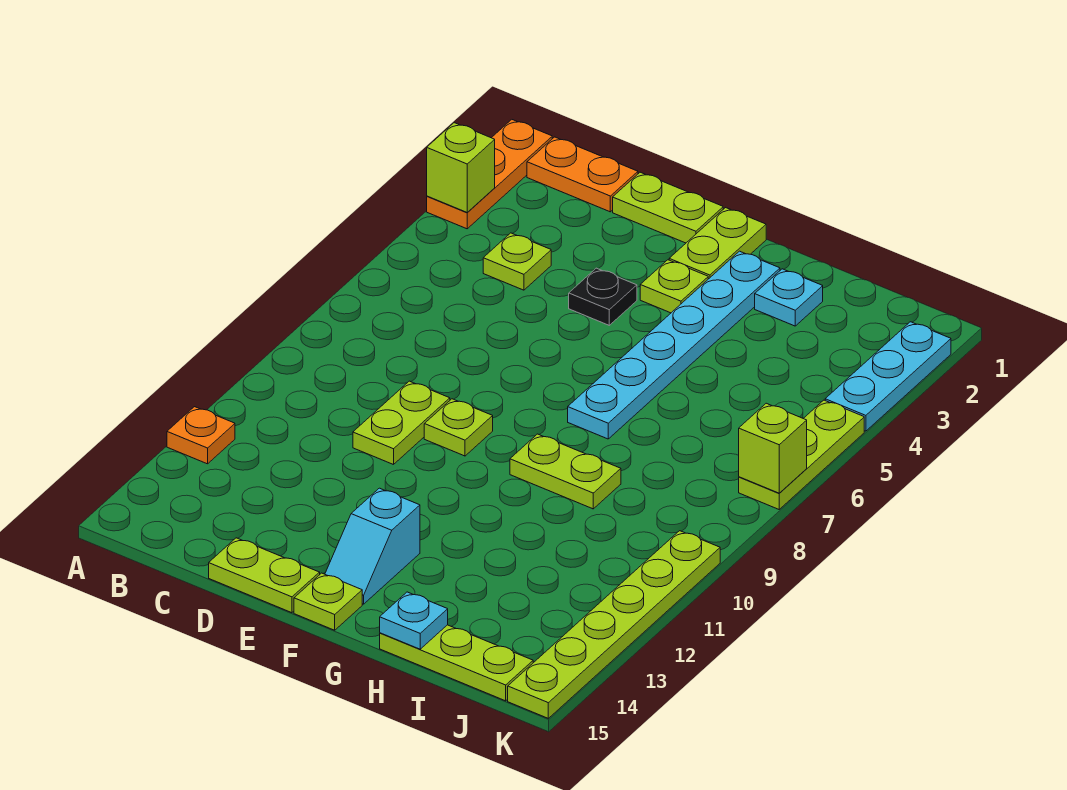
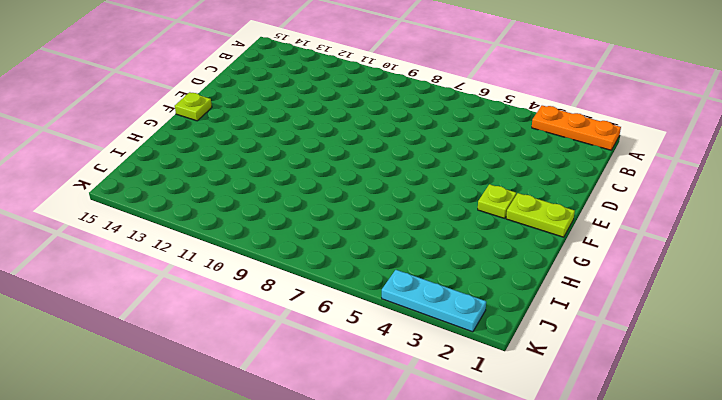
none -> orange plate A12 level 1
none -> orange plate B1:C1 level 1
none -> lime plate C4 level 1

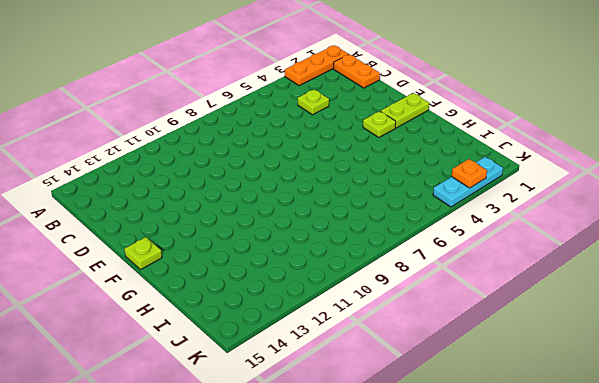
orange plate K3 level 2 -> orange plate A12 level 1
none -> lime plate D1:E1 level 1
none -> lime plate D9:D10 level 1
none -> lime plate D15:E15 level 1

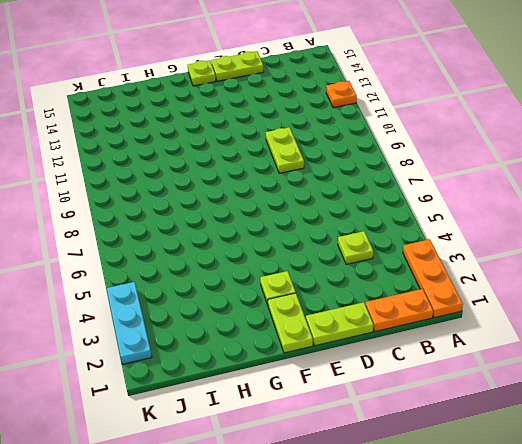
none -> black plate E4 level 1
none -> lime plate E9 level 1
none -> cyan slope F13:F14 level 1 top 13

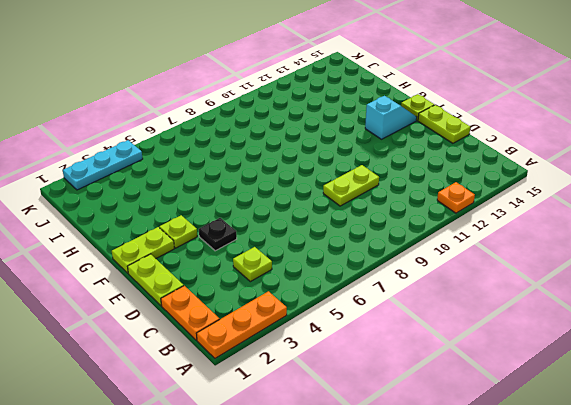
none -> lime plate E9 level 1
none -> cyan plate G2:G7 level 1
none -> lime plate G9:H9 level 1

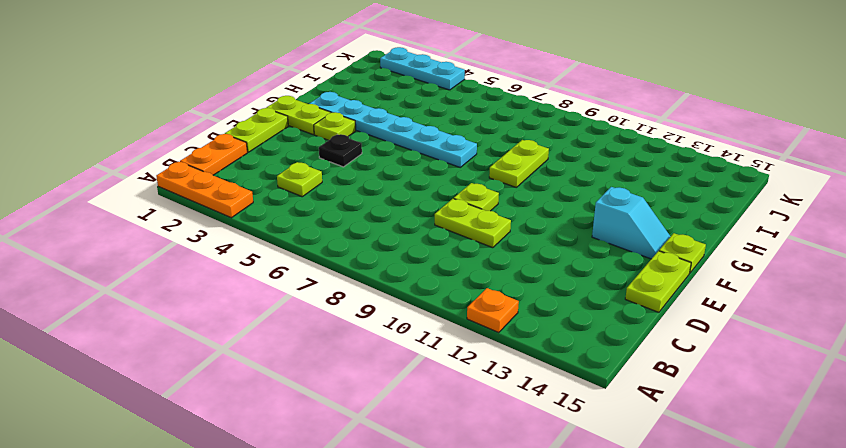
none -> cyan plate H2 level 1
none -> lime plate H15:J15 level 1
none -> lime plate K5:K7 level 1

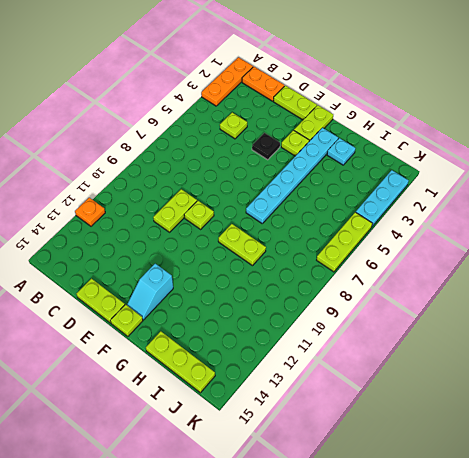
none -> lime plate K10:K15 level 1
none -> lime brick A3 level 2
none -> cyan plate H15 level 2

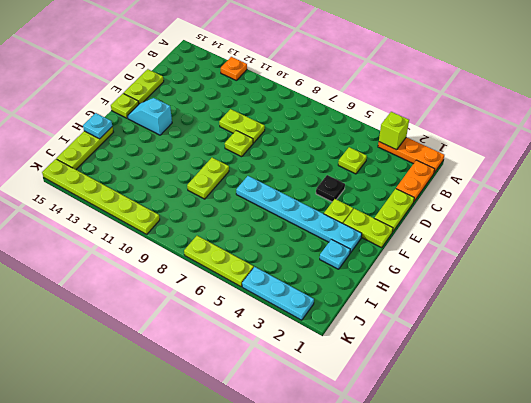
none -> lime brick K7 level 2

